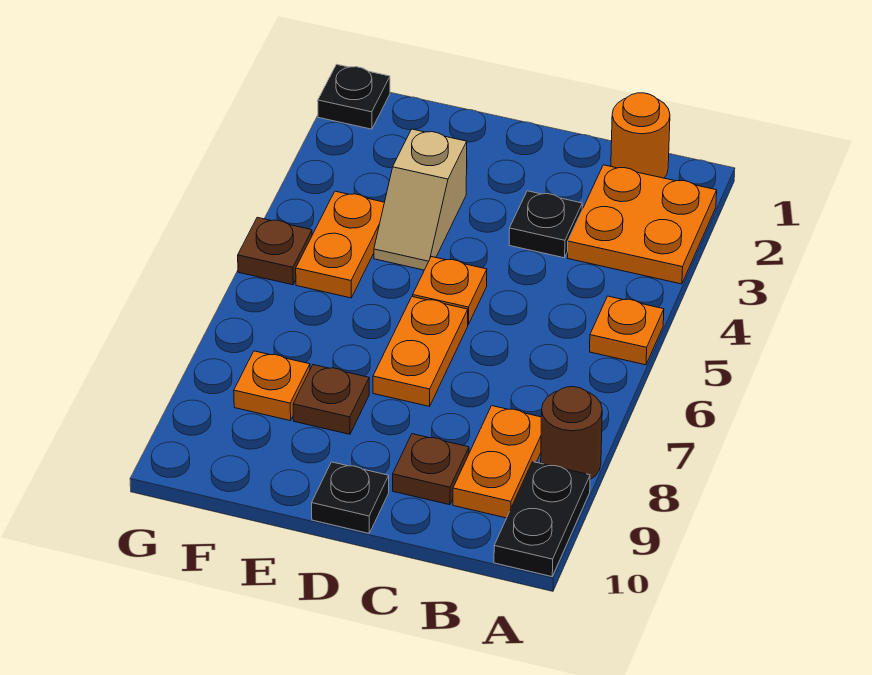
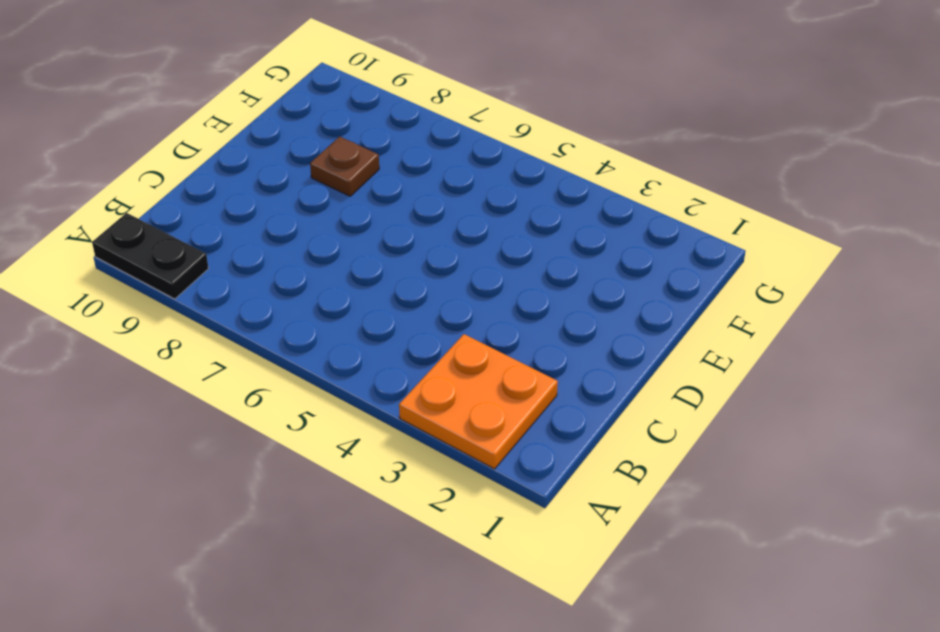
none -> orange plate A5 level 1
none -> brown round brick A8 level 1
none -> orange round brick B1 level 1

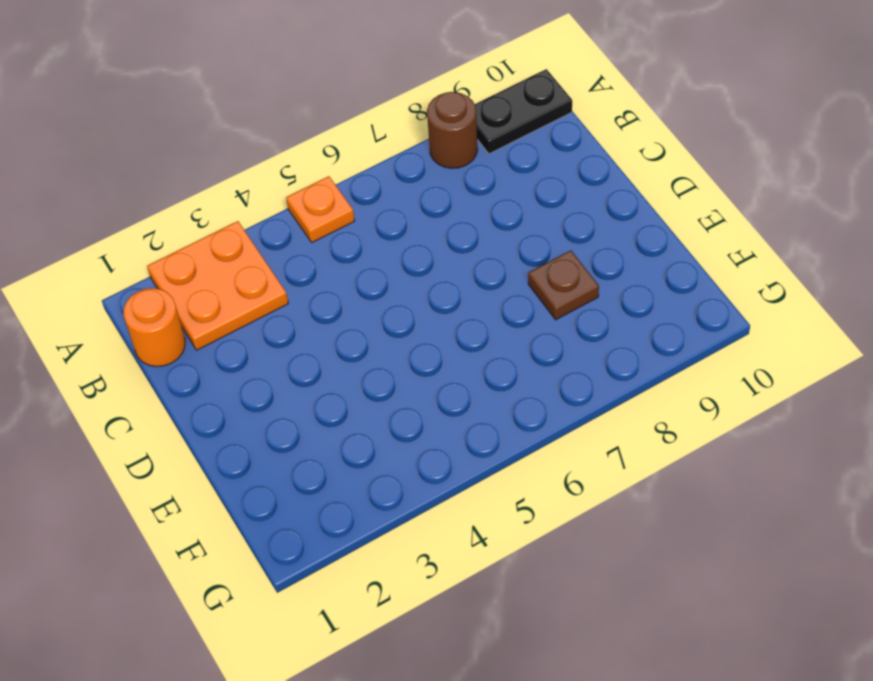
none -> orange plate B8:B9 level 1
none -> black plate C3 level 1
none -> brown plate C9 level 1

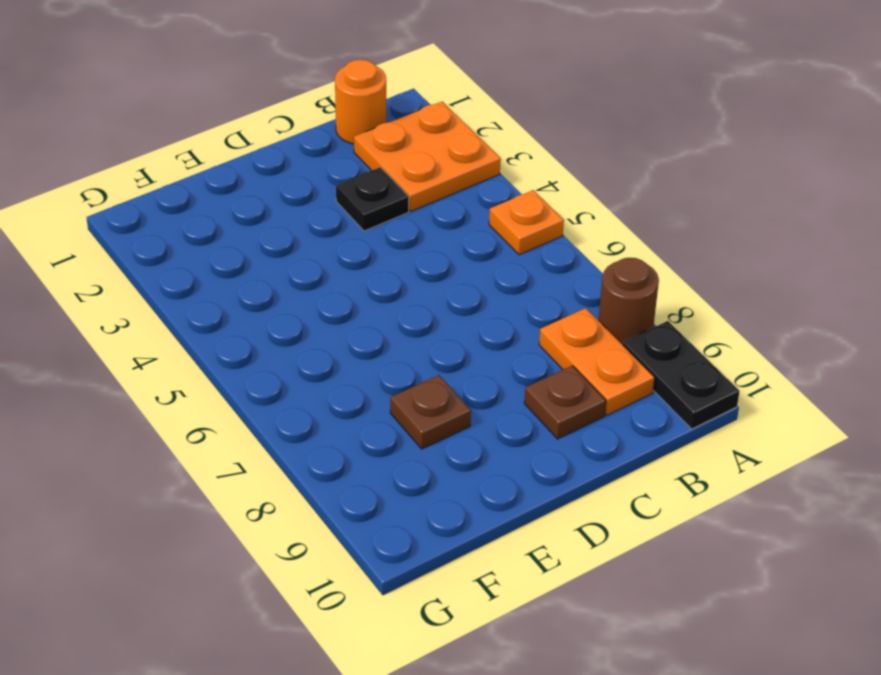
none -> orange plate D5 level 1
none -> orange plate D6:D7 level 1
none -> black plate D10 level 1

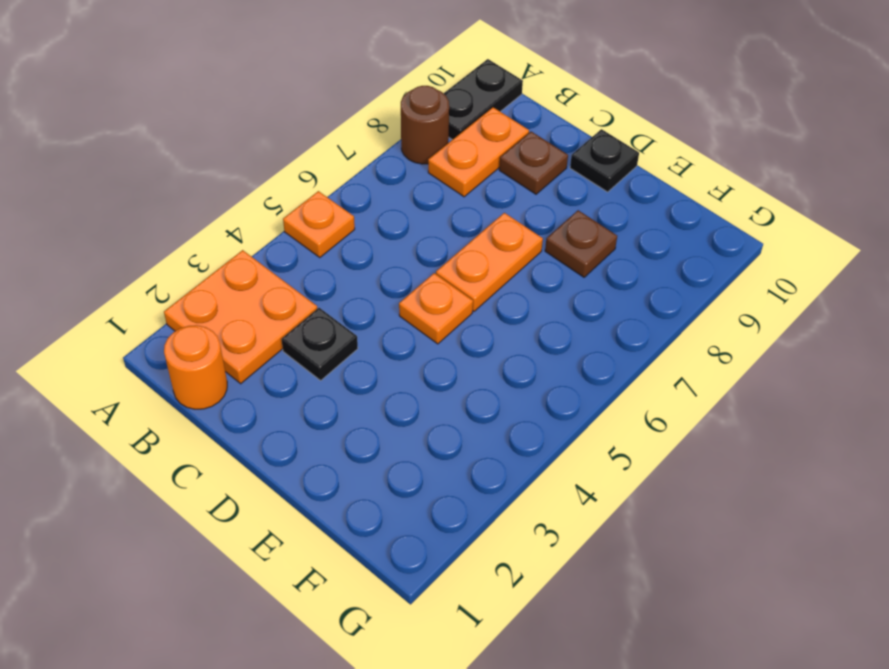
none -> tan slope E3:E4 level 1 top 3
none -> orange plate F4:F5 level 1
none -> orange plate F8 level 1

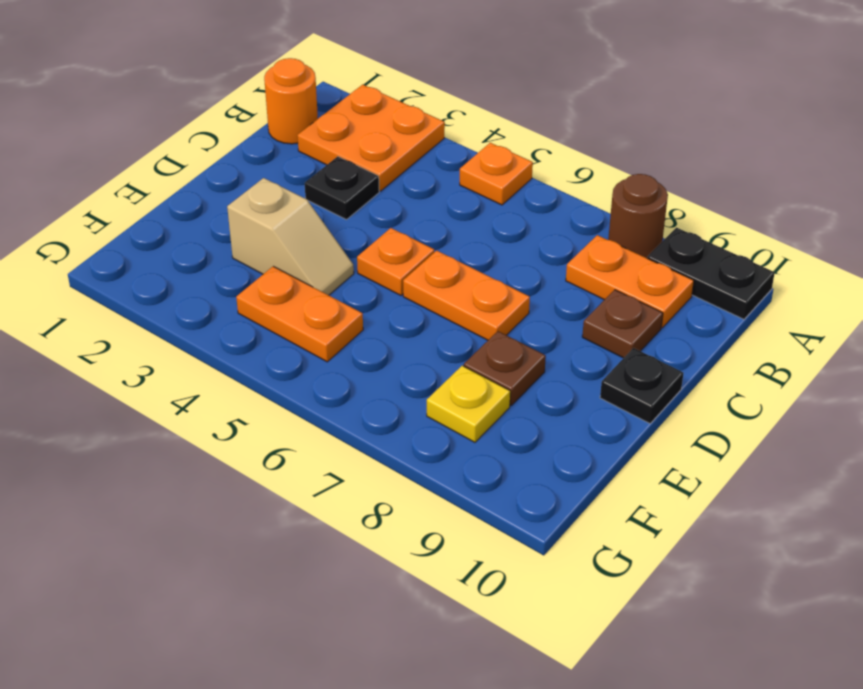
yellow plate F8 level 1 -> orange plate F8 level 1
none -> black plate G1 level 1
none -> brown plate G5 level 1

